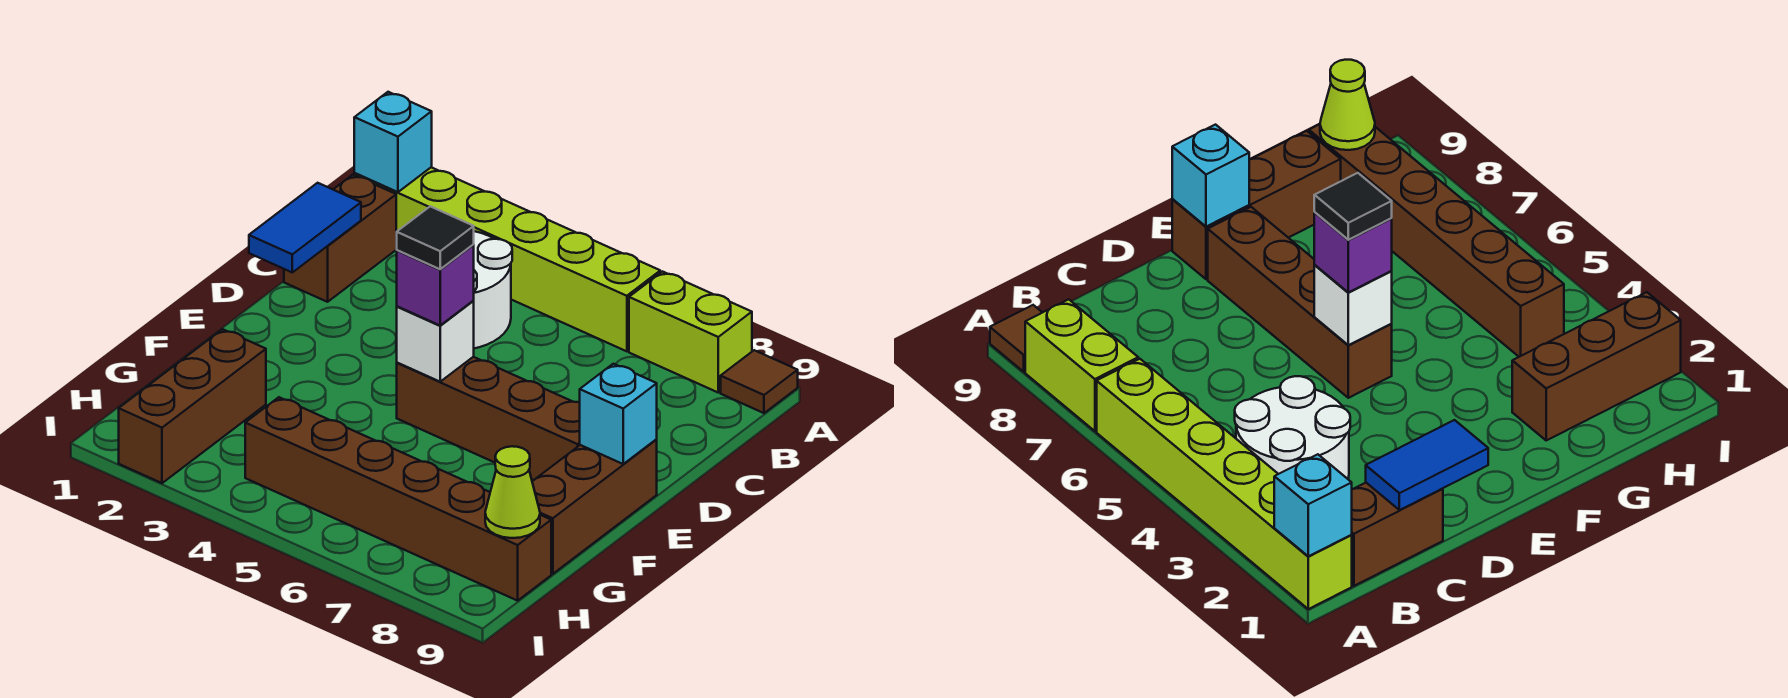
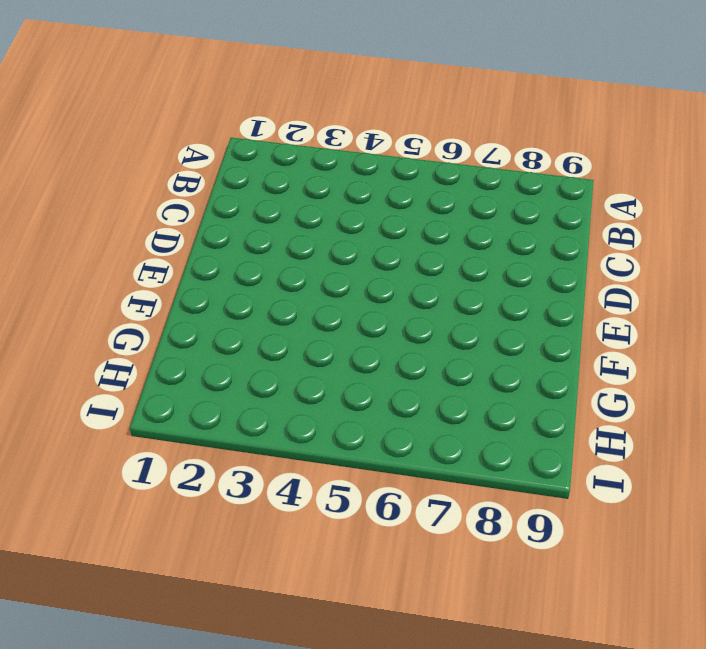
none -> lime brick A1:A6 level 1
none -> lime brick A7:A8 level 1
none -> brown tile A9 level 1

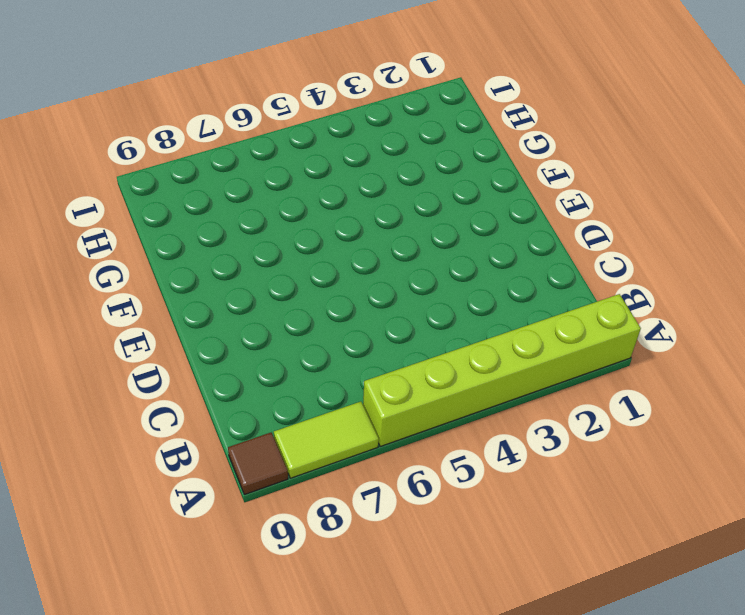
lime tile A7:A8 level 1 -> lime brick A7:A8 level 1
none -> brown brick B1:C1 level 1
none -> white round brick B3:C4 level 1
none -> brown brick E5:E8 level 1

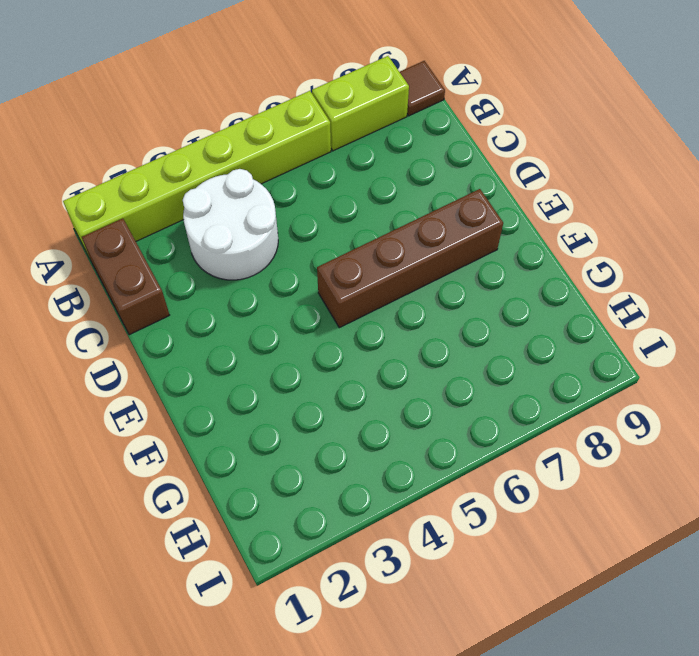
none -> brown brick E9:G9 level 1
none -> brown brick G2:I2 level 1
none -> brown brick H4:H9 level 1

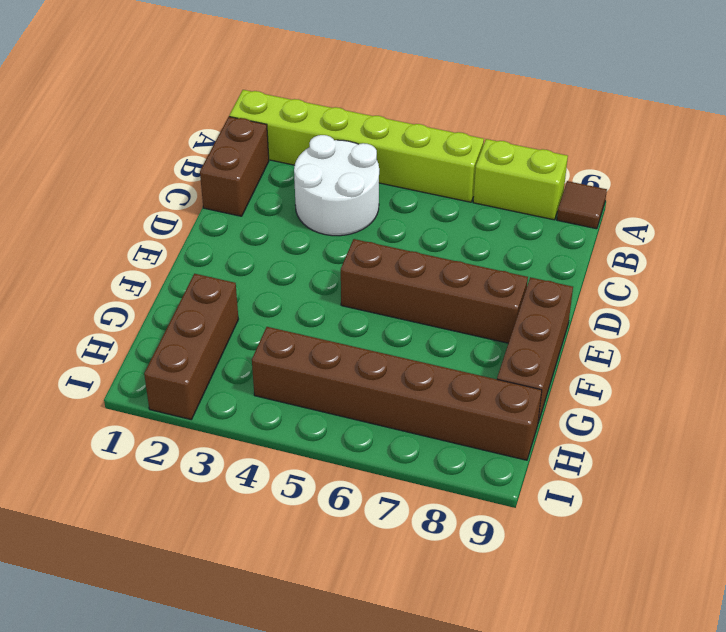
none -> cyan brick A1 level 2
none -> blue tile C1:D1 level 2
none -> white brick E5 level 2

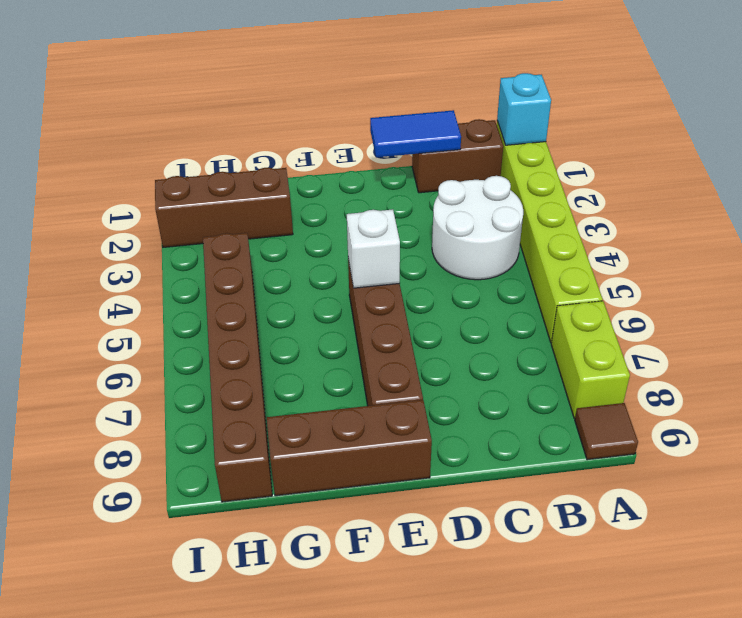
none -> cyan brick E9 level 2
none -> lime cone H9 level 2
none -> purple brick E5 level 3

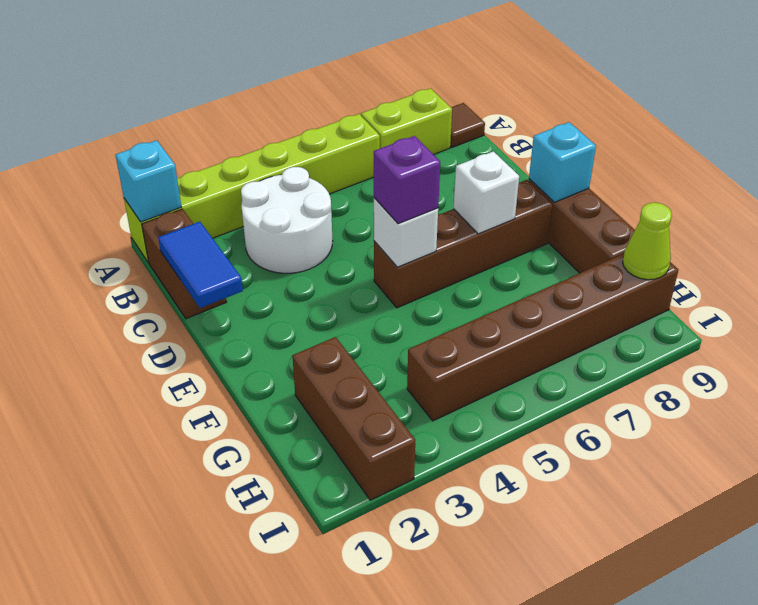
white brick E7 level 2 -> none
none -> black tile E5 level 4

